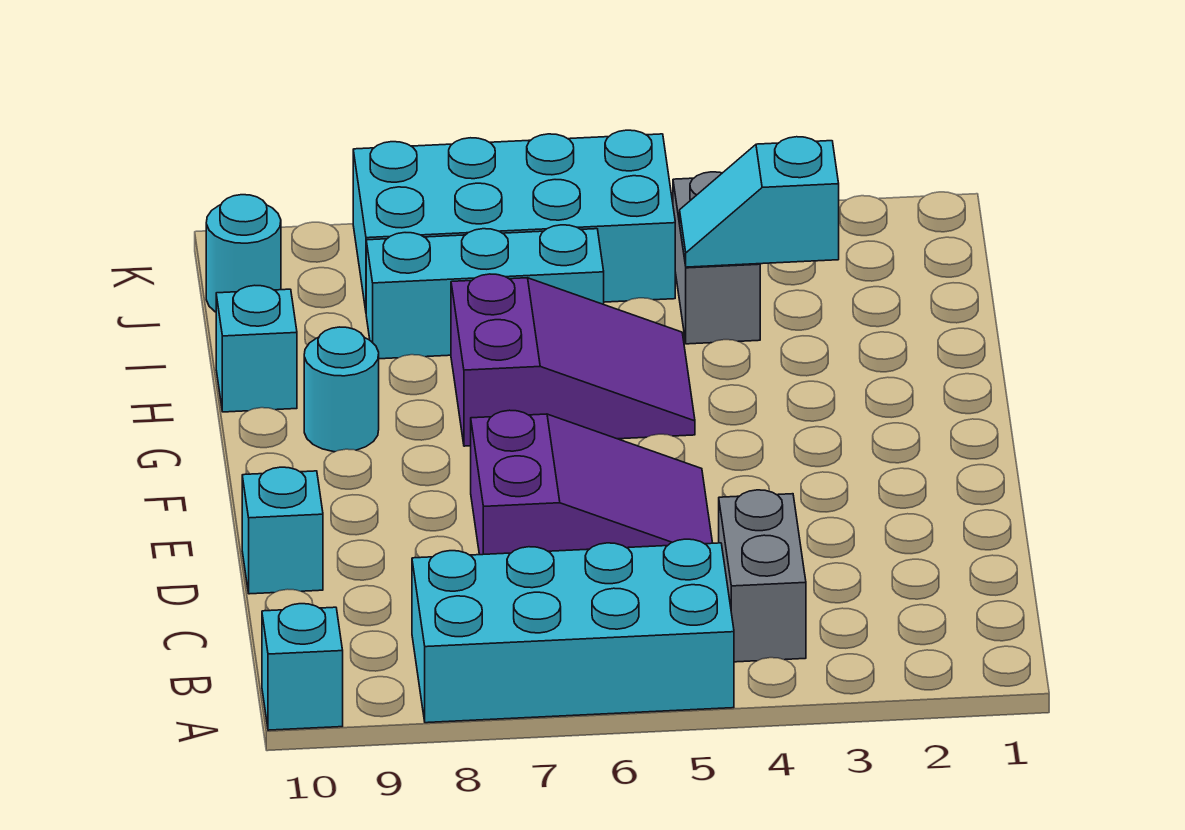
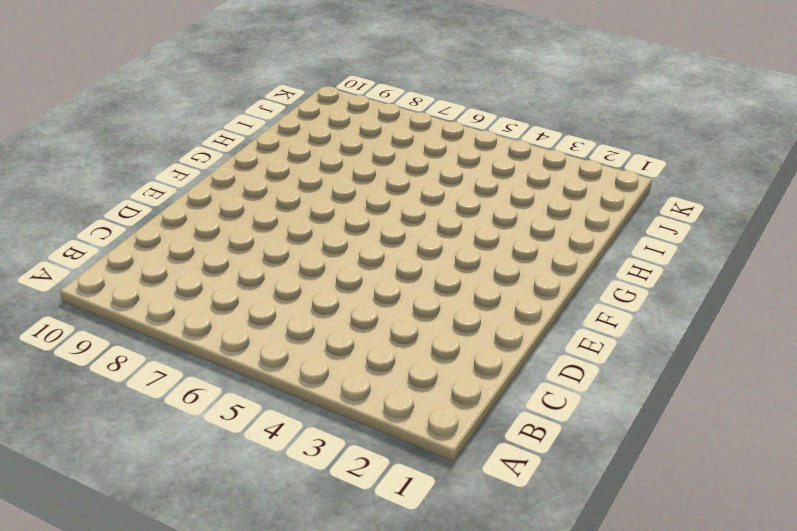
none -> cyan brick A5:B8 level 1
none -> cyan brick A10 level 1
none -> grey brick B4:C4 level 1

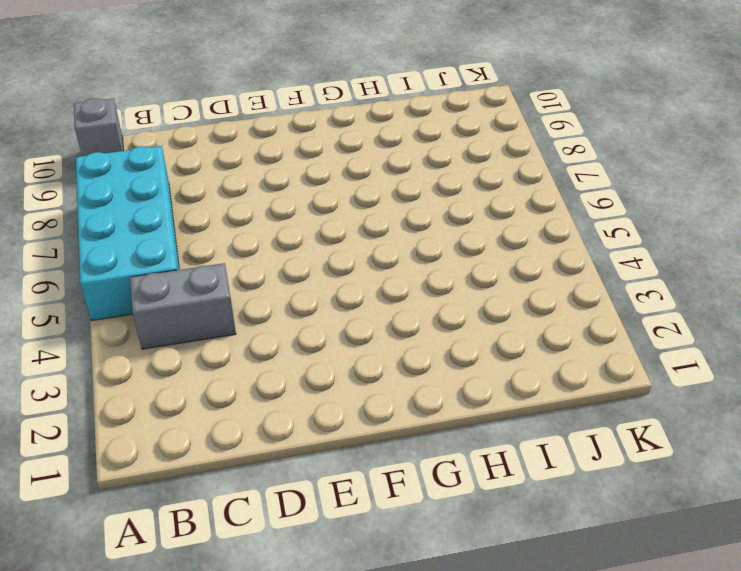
grey brick A10 level 1 -> cyan brick A10 level 1
none -> purple slope D5:E7 level 1 top 7
none -> cyan brick D10 level 1
none -> purple slope G5:H7 level 1 top 7

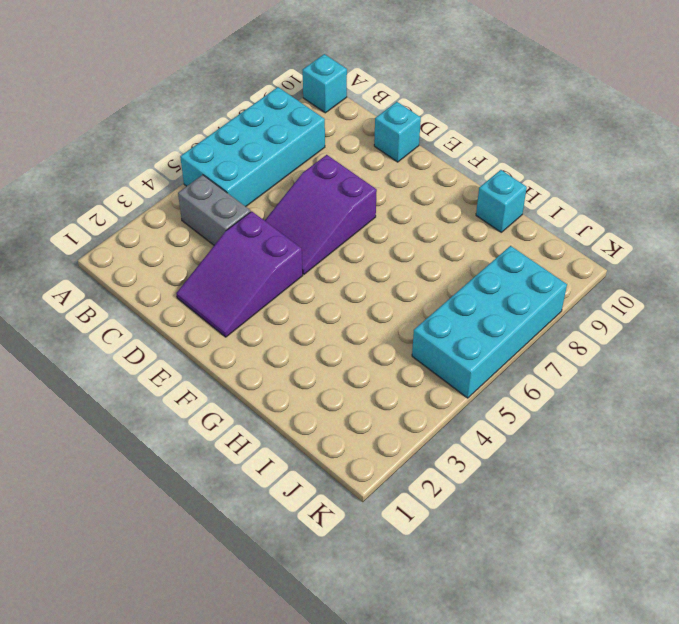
purple slope D2:E4 level 1 top 4 -> purple slope G5:H7 level 1 top 7
none -> cyan round brick G9 level 1
none -> grey brick I4:J4 level 1
none -> cyan brick I6:I8 level 1

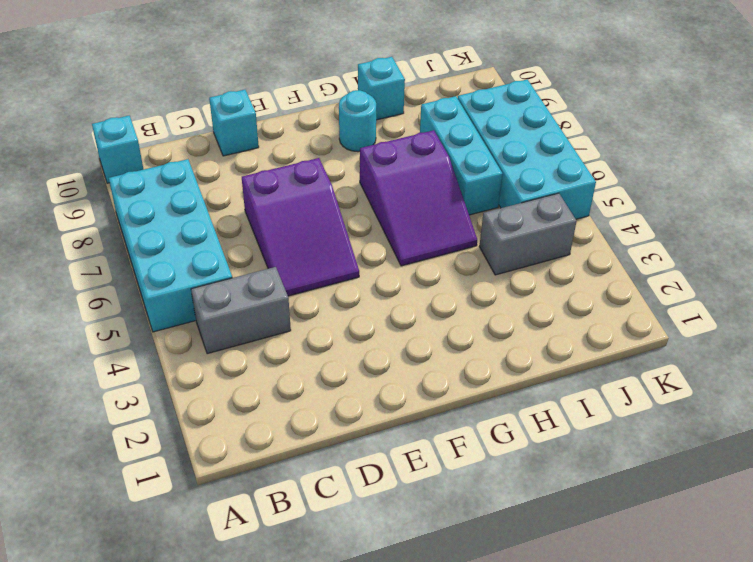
none -> cyan round brick J10 level 1
none -> cyan slope I3:I4 level 2 top 3

